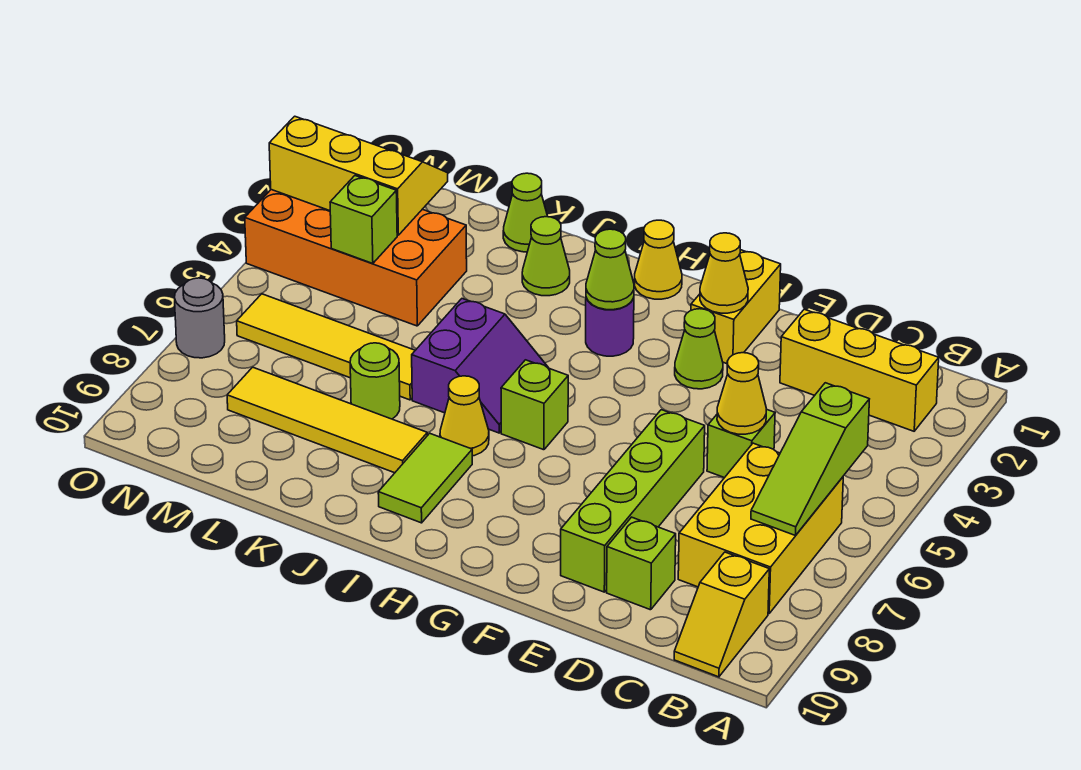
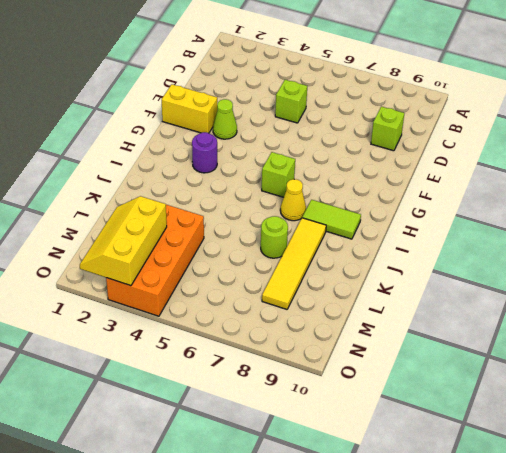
none -> yellow brick B2:D2 level 1
none -> yellow brick B6:C8 level 1
none -> yellow slope B9:B10 level 1 top 9

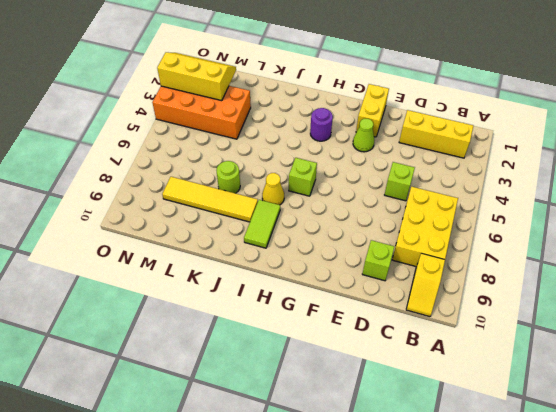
none -> lime brick E6:E9 level 1
none -> yellow cone H1 level 1
none -> purple slope I5:J6 level 1 top J

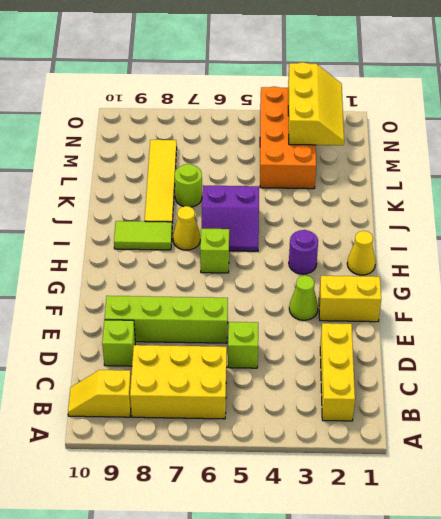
none -> lime cone J2 level 1
none -> lime cone K1 level 1
none -> yellow tile K6:N6 level 1

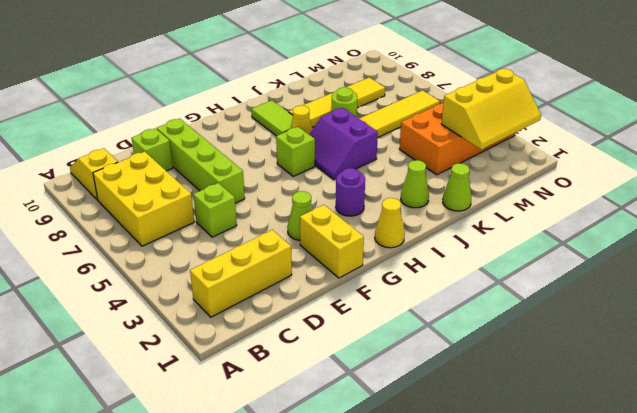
none -> grey round brick O7 level 1
none -> lime slope B5:B7 level 2 top 5
none -> yellow cone D5 level 2

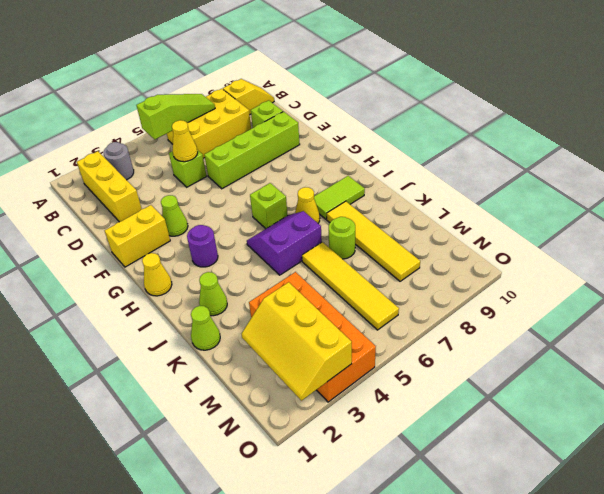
grey round brick B3 level 1 -> grey round brick O7 level 1
none -> yellow cone F2 level 2
none -> lime cone H3 level 2
none -> lime brick M4 level 2

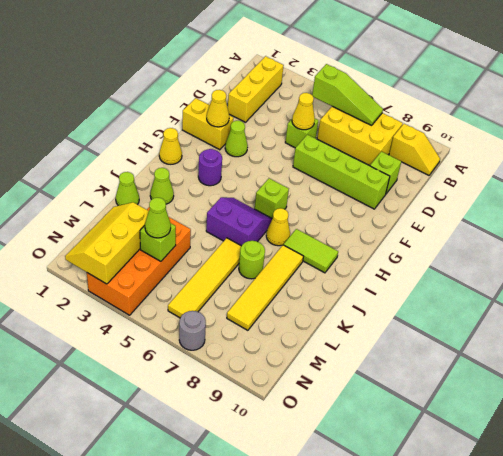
lime cone M4 level 3 -> lime cone H3 level 2

